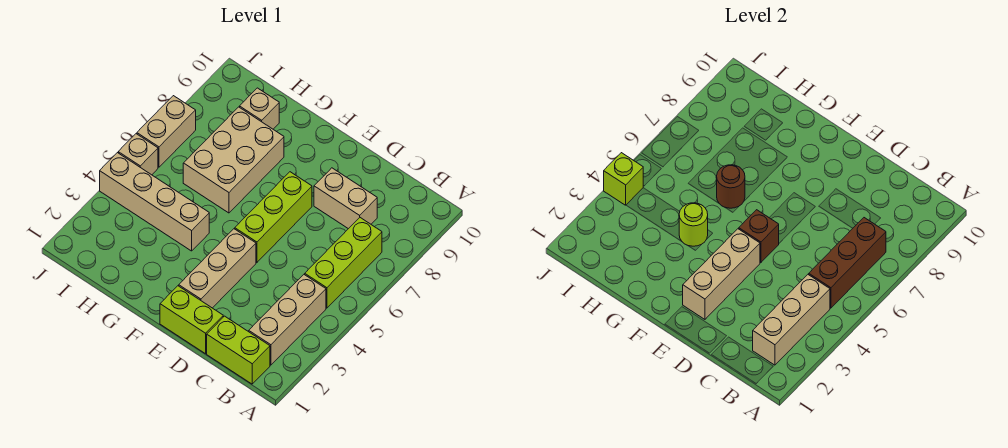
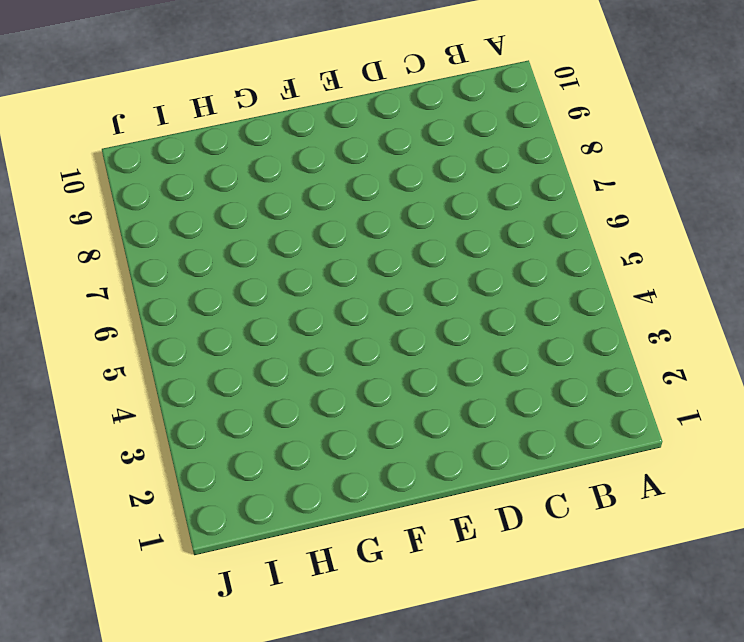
none -> lime brick B1:C1 level 1
none -> tan brick B2:B4 level 1
none -> lime brick B5:B7 level 1

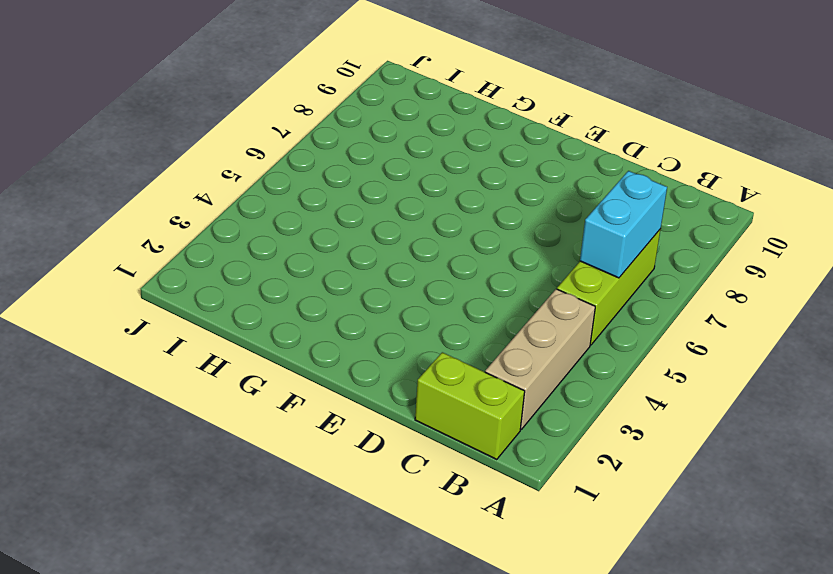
cyan brick B6:B7 level 2 -> brown brick B5:B7 level 2
none -> tan brick C8:D8 level 1
none -> lime brick D1:E1 level 1
none -> tan brick E2:E4 level 1

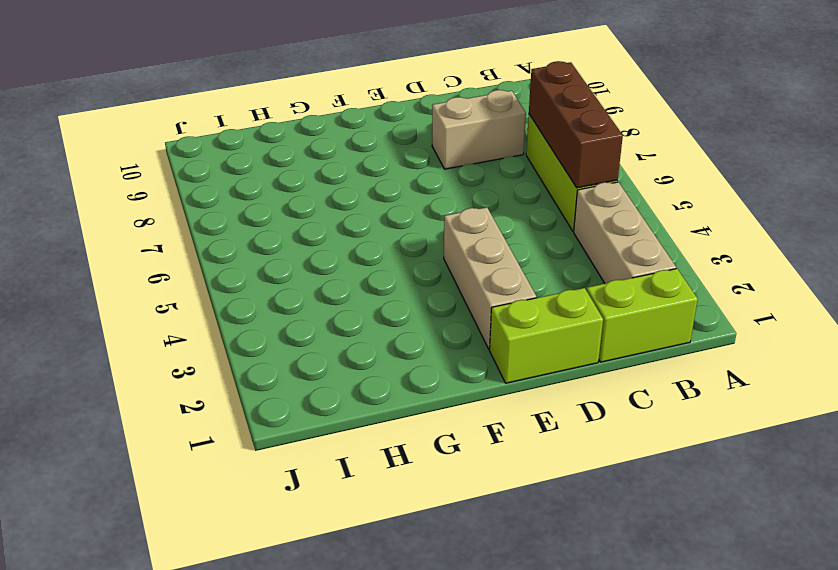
none -> lime brick E5:E7 level 1
none -> tan brick G4:J4 level 1
none -> tan brick G6:H8 level 1

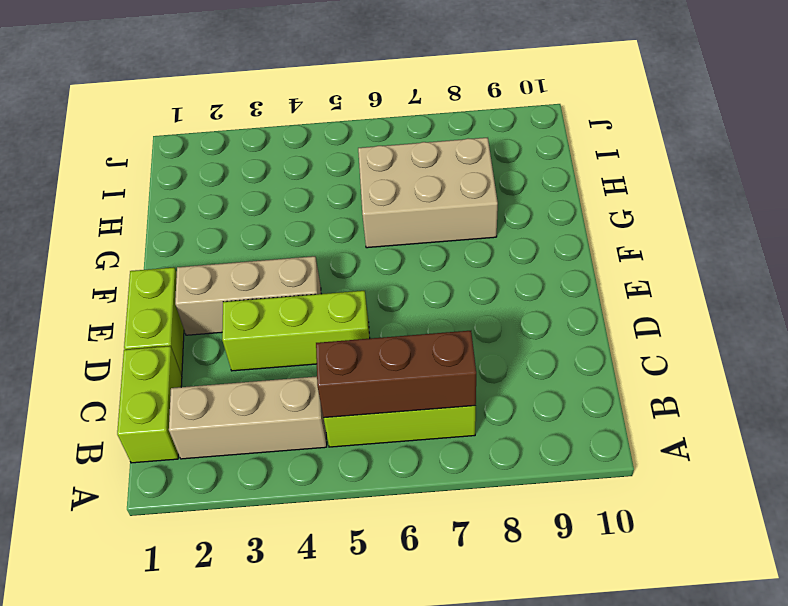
lime brick D3:D5 level 1 -> lime brick E5:E7 level 1
none -> tan brick C8:D8 level 1
none -> tan brick G4:J4 level 1
none -> tan brick H9 level 1

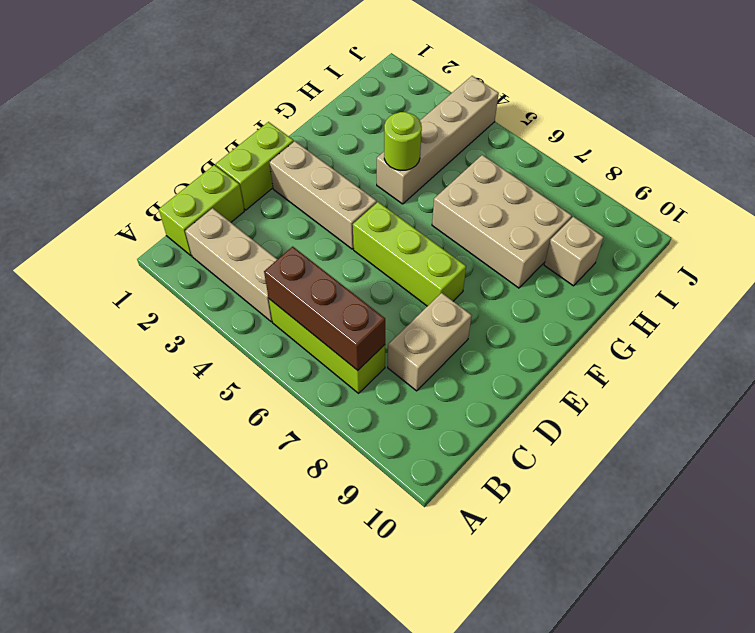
none -> tan brick J5 level 1
none -> tan brick J6:J7 level 1
none -> tan brick B2:B4 level 2

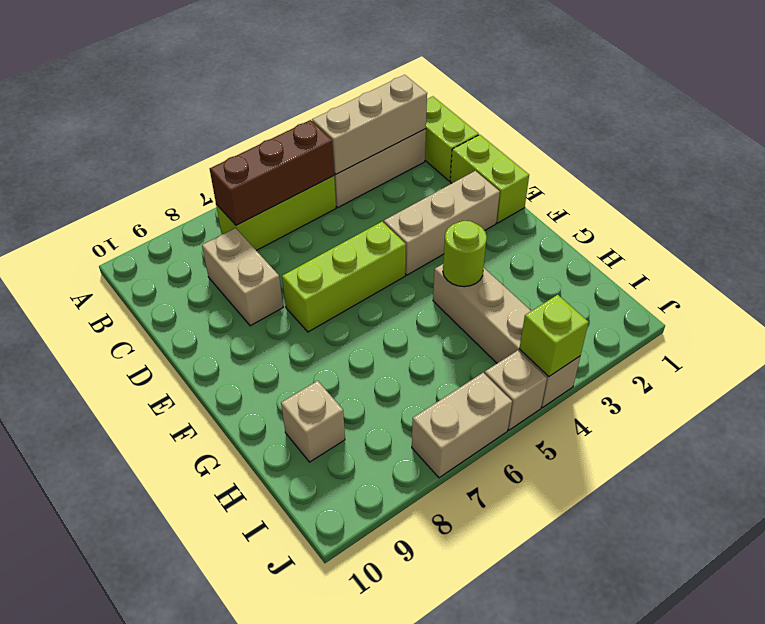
none -> tan brick G6:H8 level 1
none -> tan brick E2:E4 level 2
none -> brown brick E5 level 2

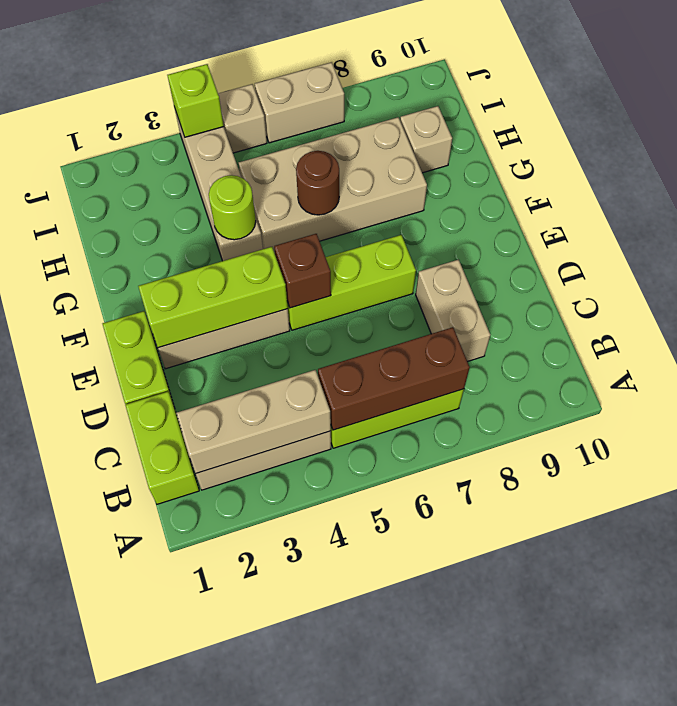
lime brick E2:E4 level 2 -> tan brick E2:E4 level 2
tan brick G5:H8 level 1 -> tan brick G6:H8 level 1

